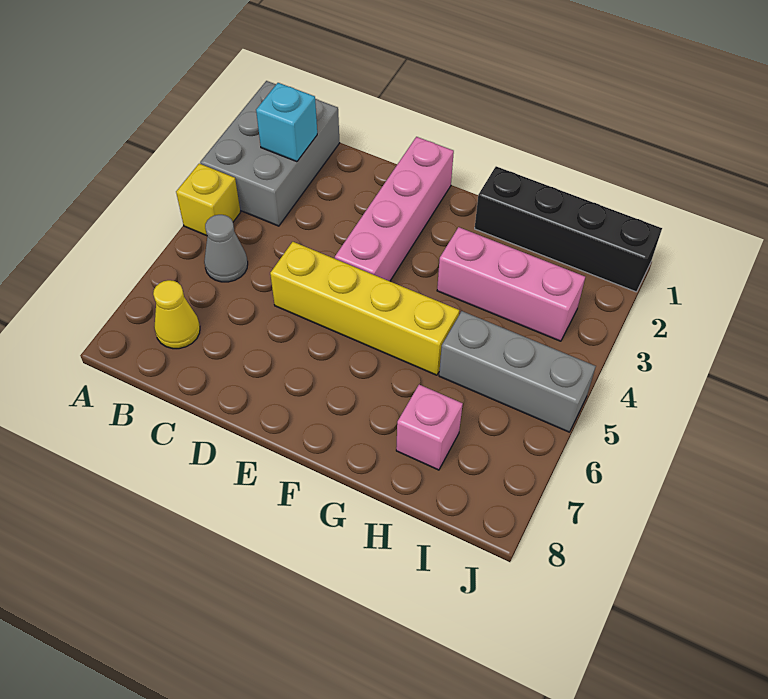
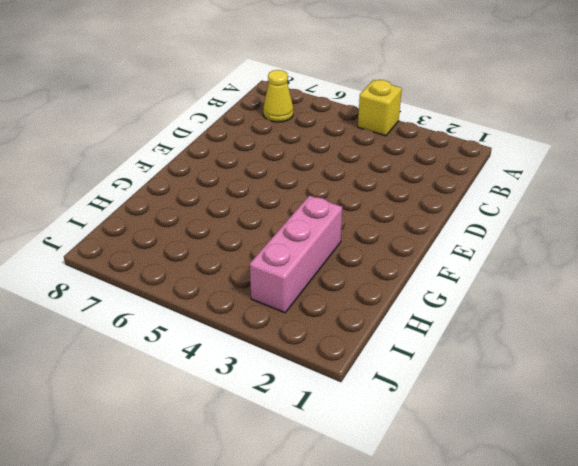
none -> grey brick A1:B3 level 1
none -> grey cone B5 level 1

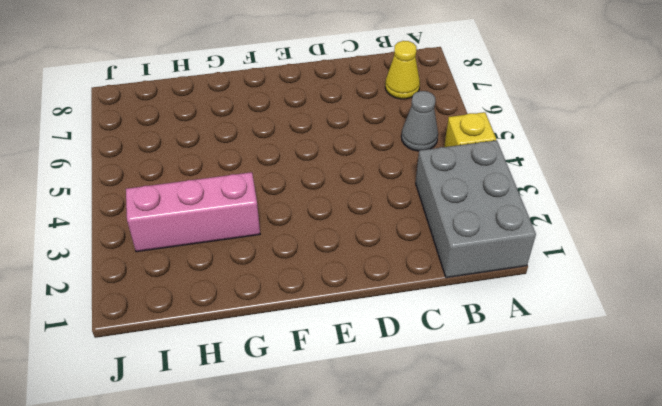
none -> yellow brick D5:G5 level 1
none -> pink brick E1:E4 level 1

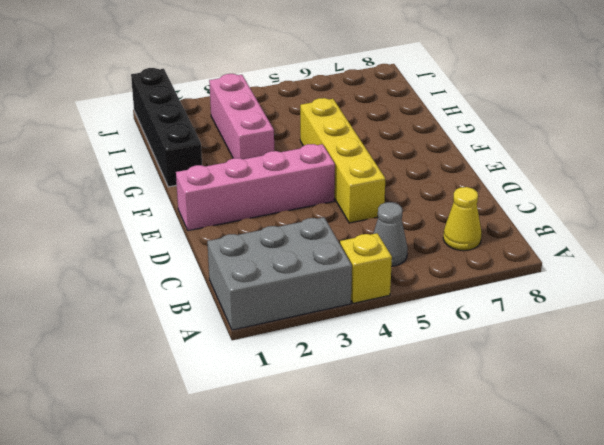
none -> grey brick H5:J5 level 1
none -> pink brick H7 level 1

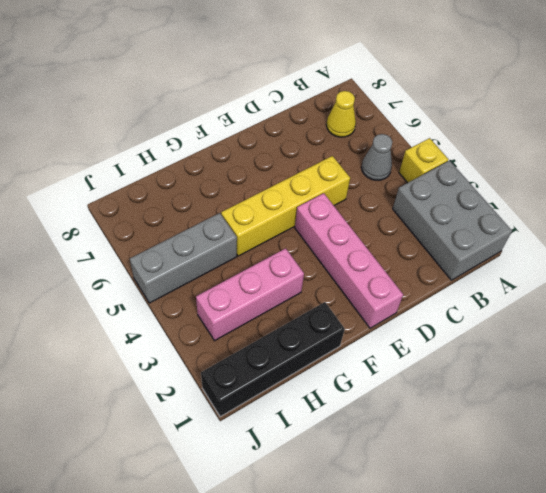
none -> pink brick H7 level 1
none -> cyan brick B2 level 2

